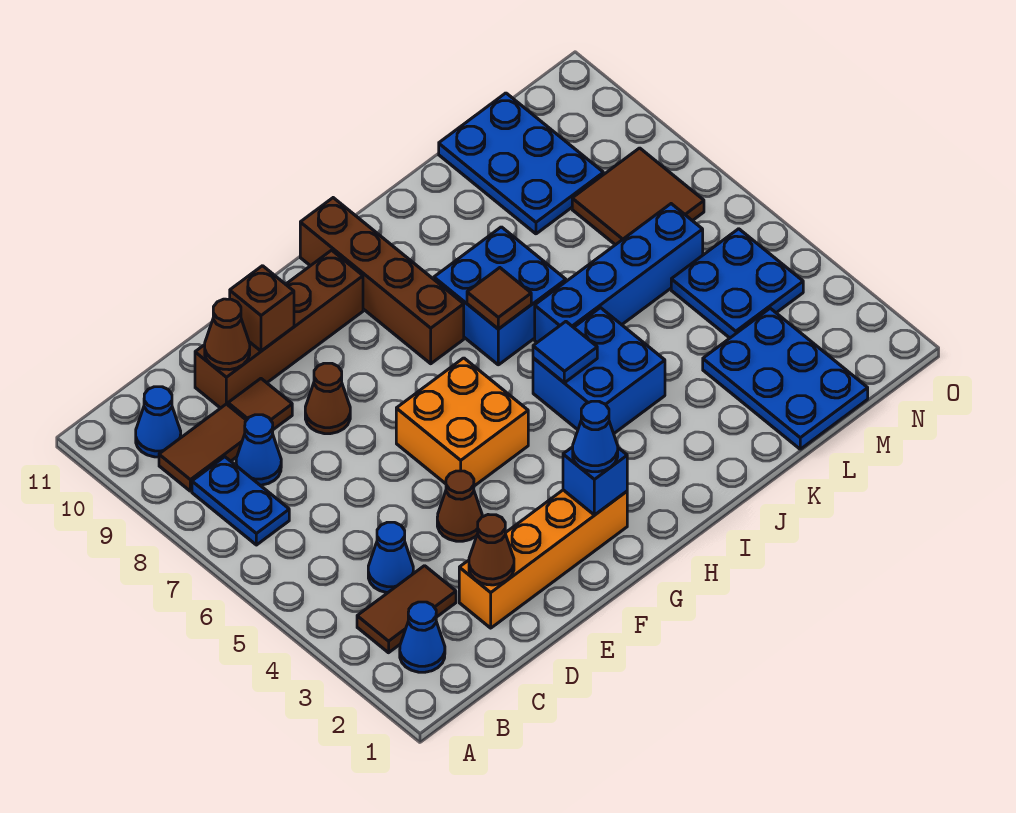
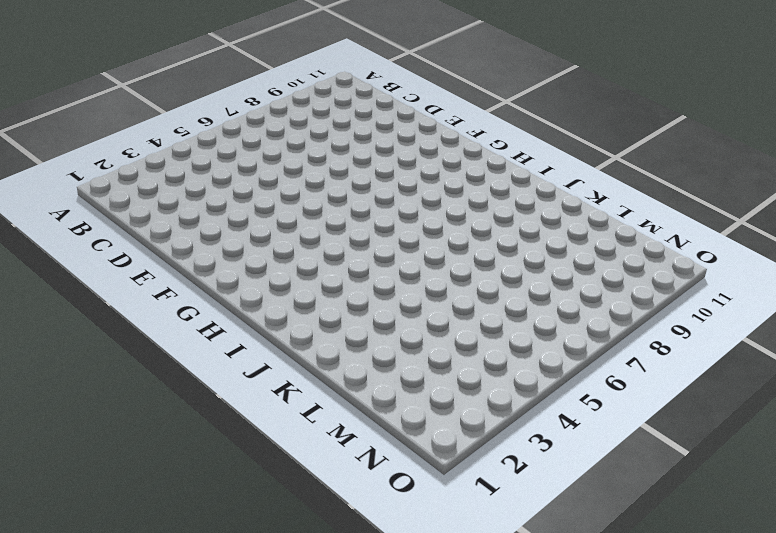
none -> blue cone B2 level 1
none -> brown tile B3:C3 level 1
none -> blue plate B7:B8 level 1

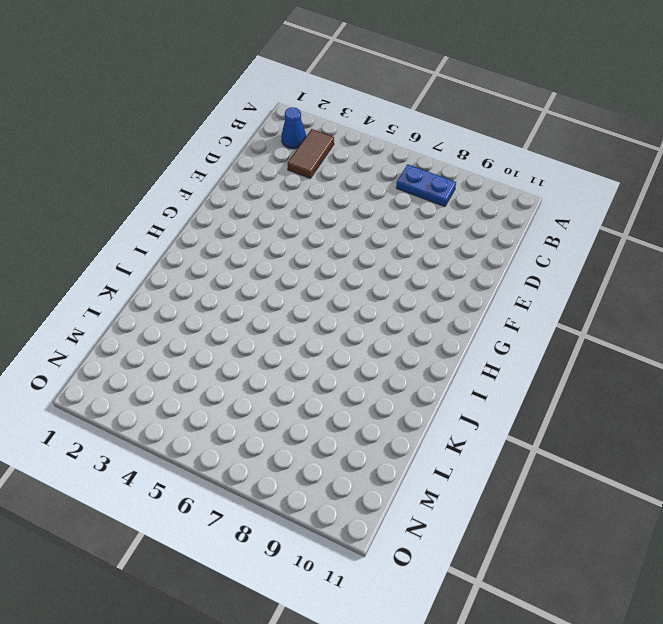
none -> brown tile B9:C9 level 1
none -> blue cone B10 level 1
none -> blue cone C4 level 1

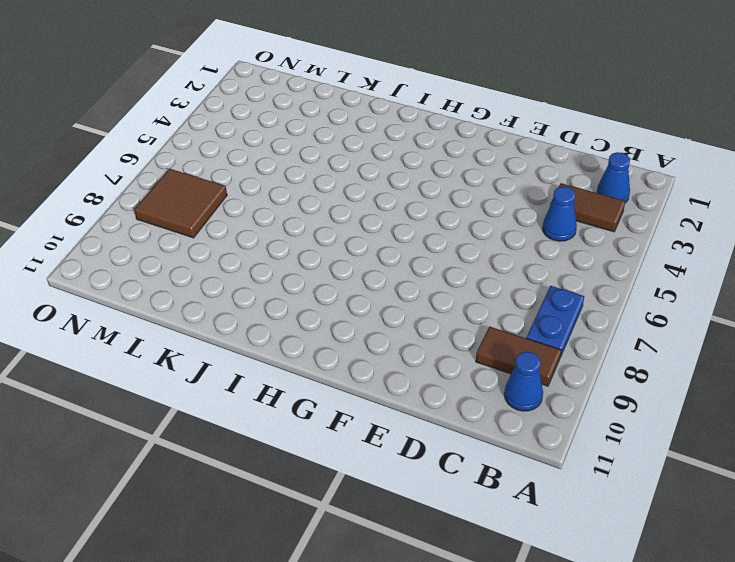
none -> blue cone C8 level 1
none -> orange brick D2:G2 level 1
none -> brown tile D9 level 1

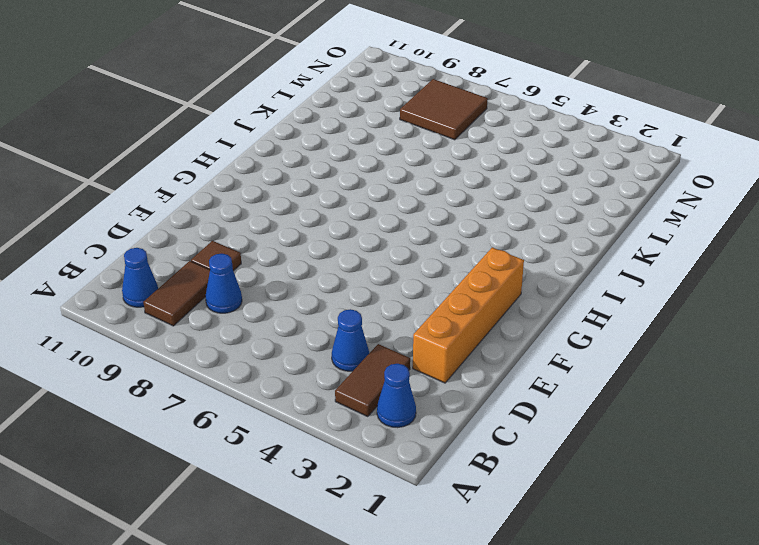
none -> blue plate B7:B8 level 1
none -> brown brick D10:G10 level 1
none -> brown cone E4 level 1

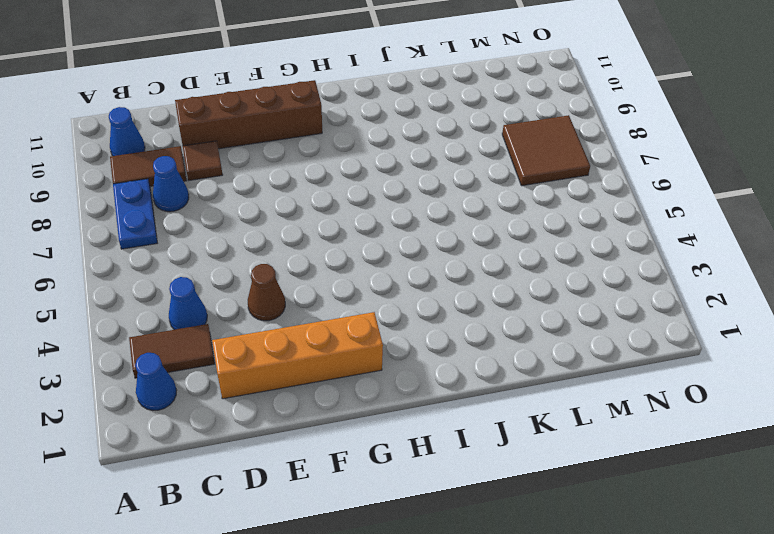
none -> brown cone E8 level 1
none -> orange brick F5:G6 level 1
none -> brown brick H8:H11 level 1

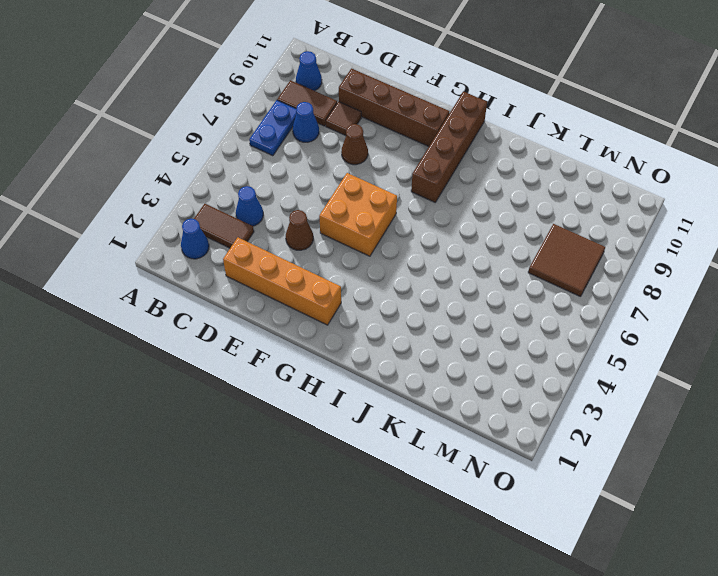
none -> blue brick I4:J5 level 1
none -> blue brick I7:J8 level 1
none -> blue brick J6:M6 level 1

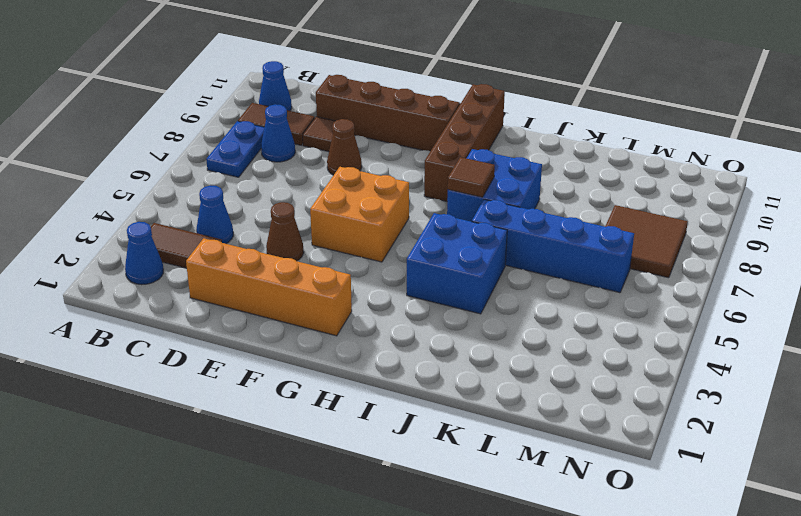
none -> blue plate L1:M3 level 1
none -> blue plate L9:M11 level 1
none -> blue plate M4:N5 level 1

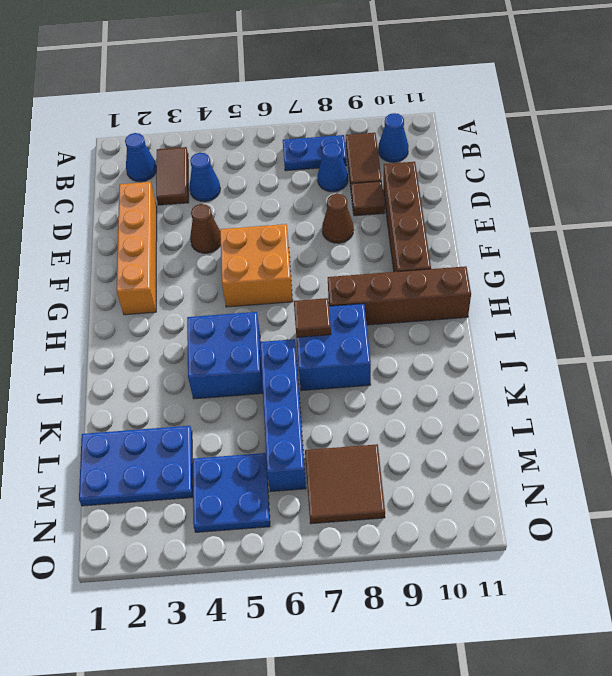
none -> blue plate L9:M11 level 1
none -> brown cone D2 level 2
none -> brown cone D10 level 2

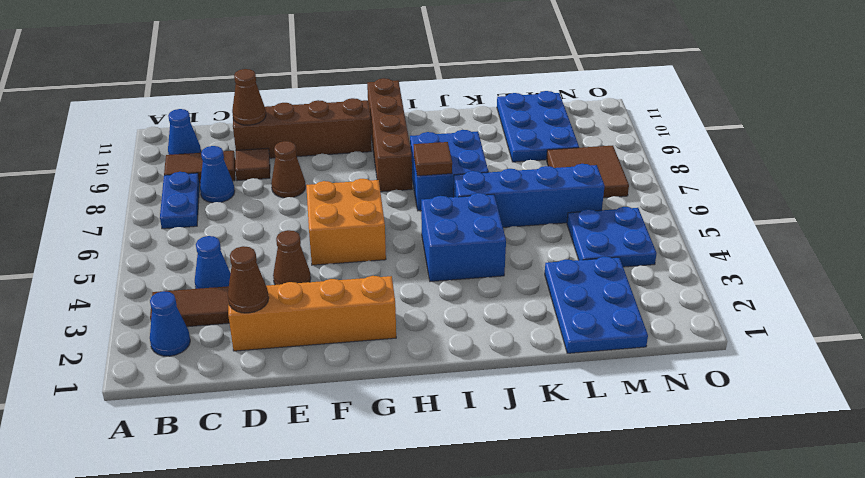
none -> brown brick E10 level 2
none -> blue brick G2 level 2
none -> blue tile I5 level 2

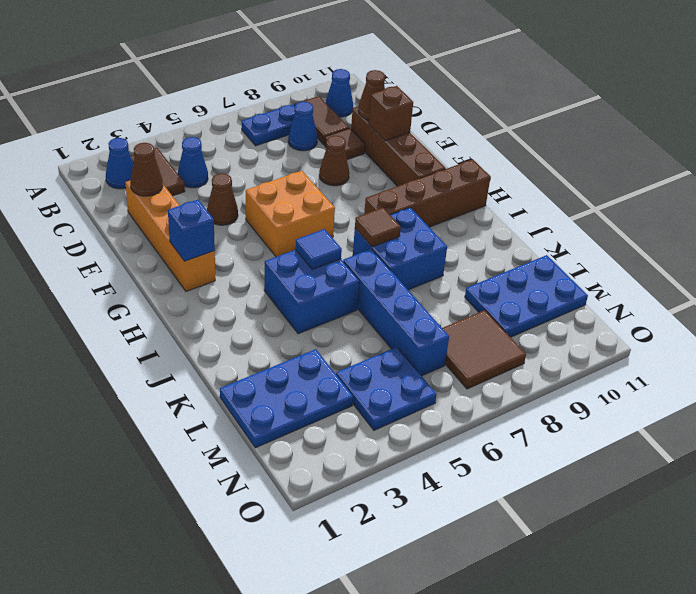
none -> blue cone G2 level 3

